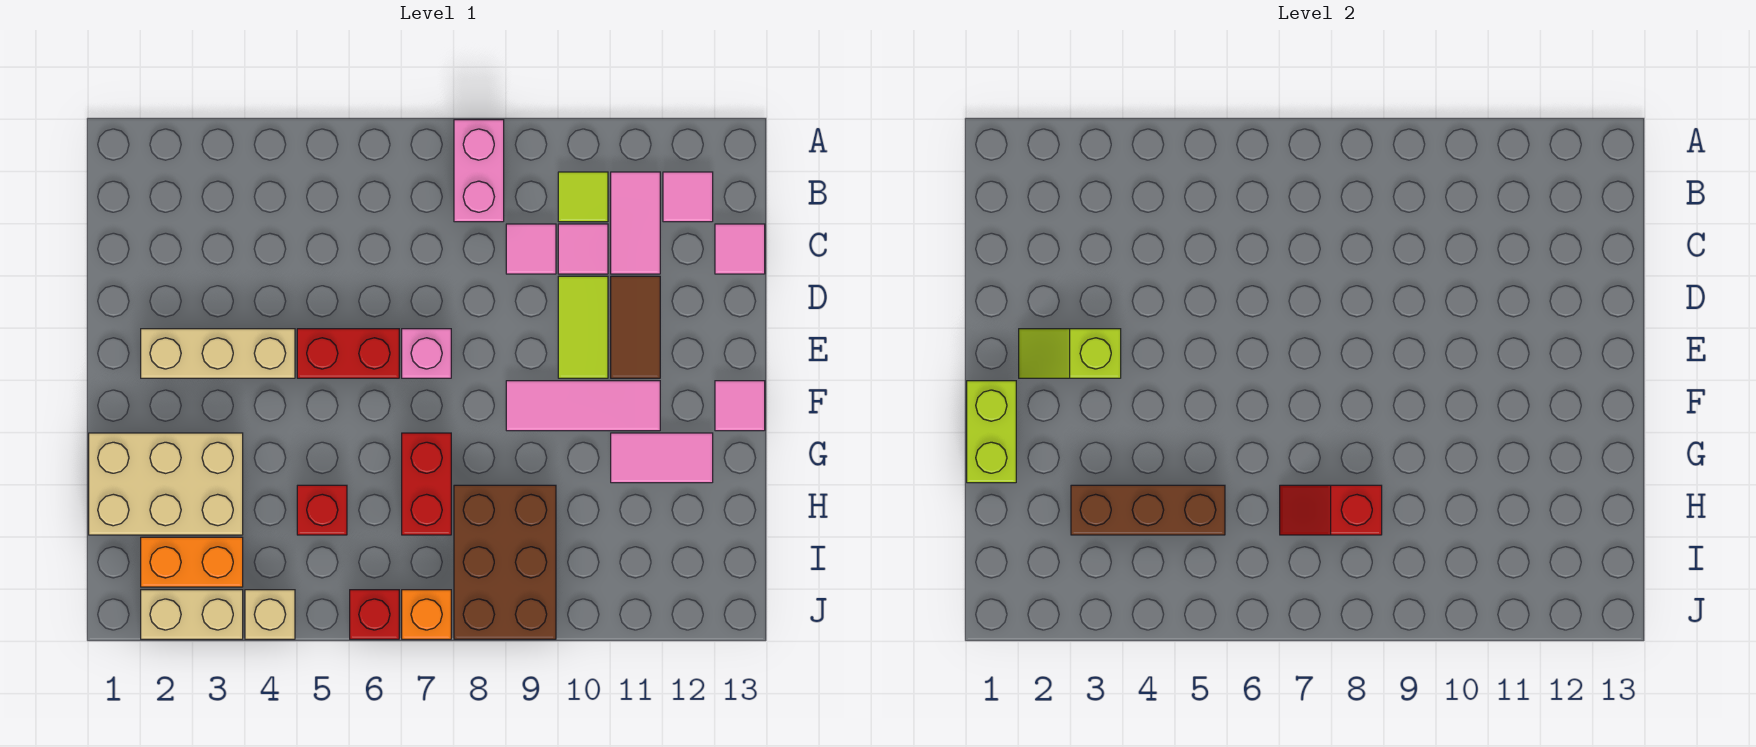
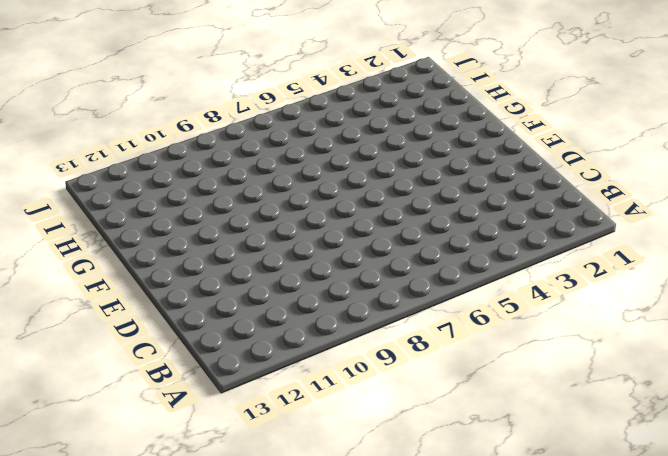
none -> pink brick A8:B8 level 1
none -> lime tile B10 level 1
none -> pink tile B11:C11 level 1

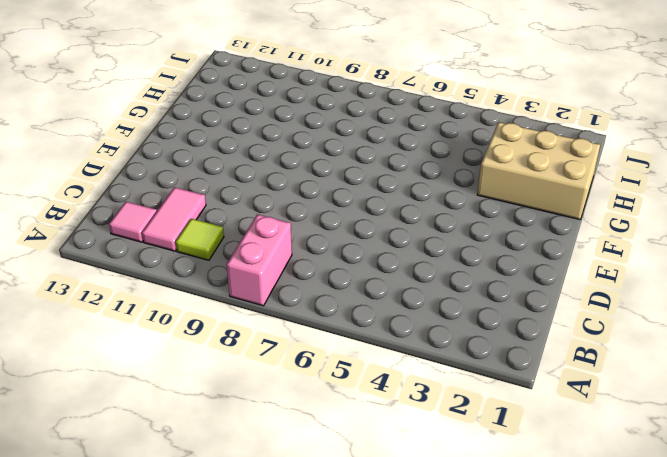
none -> pink tile C9 level 1
none -> pink tile C10 level 1
none -> pink tile C13 level 1

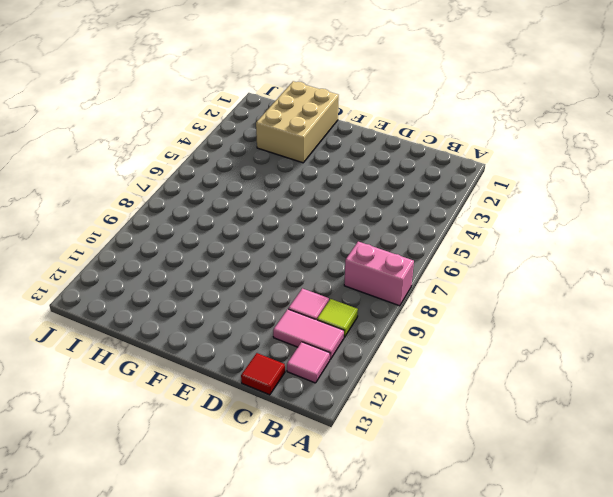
red tile C13 level 1 -> pink tile C13 level 1
none -> pink tile C9 level 1
none -> lime tile D10:E10 level 1
none -> brown tile D11:E11 level 1

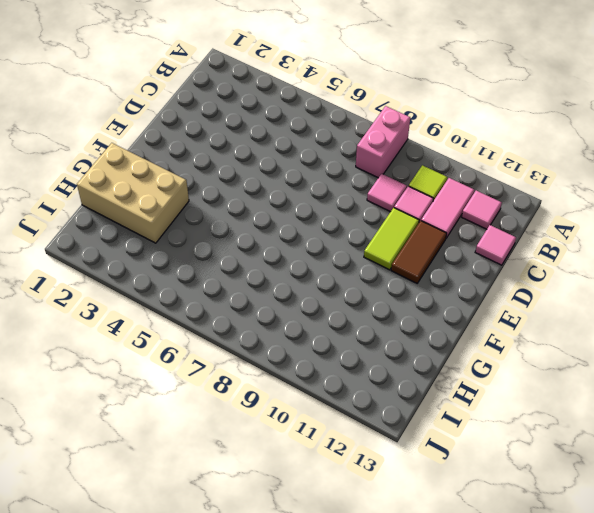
none -> tan brick E2:E4 level 1
none -> red brick E5:E6 level 1
none -> pink brick E7 level 1

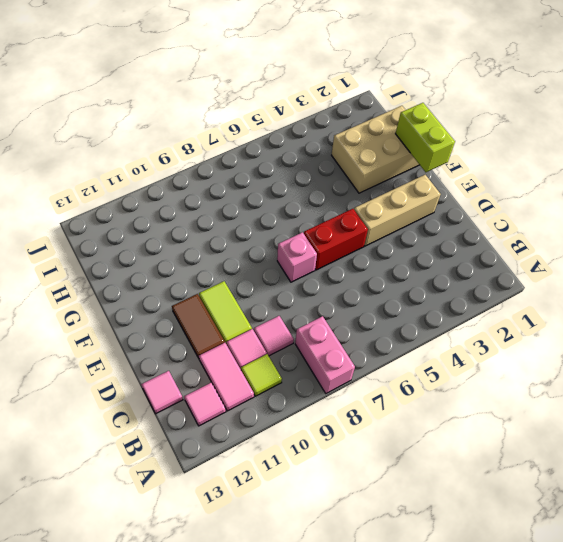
none -> pink tile F9:F11 level 1
none -> pink tile F13 level 1
none -> red brick G7:H7 level 1

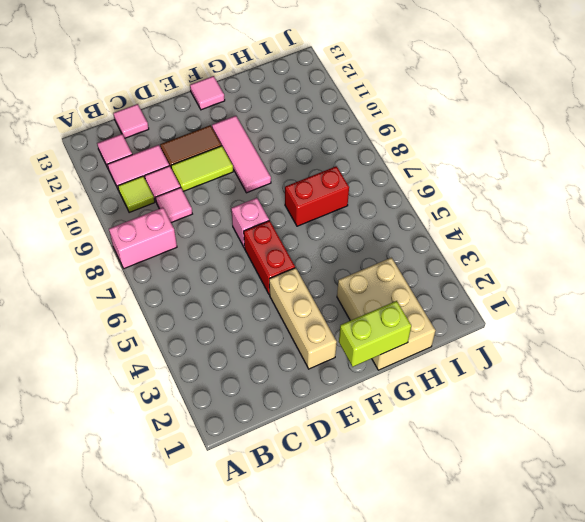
none -> pink tile G11:G12 level 1
none -> red brick H5 level 1
none -> brown brick H8:J9 level 1

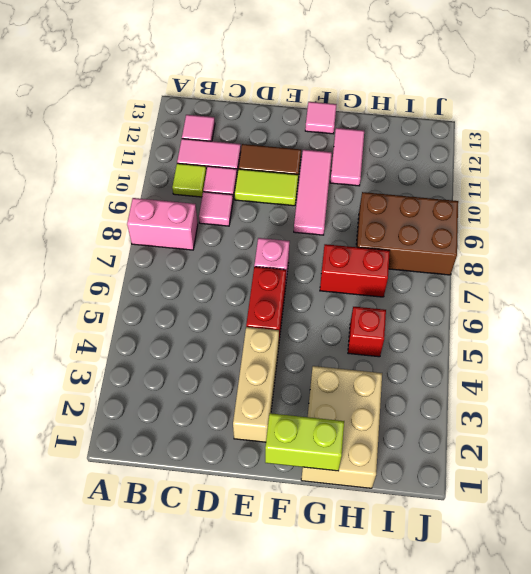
none -> pink tile C13 level 1
none -> orange brick I2:I3 level 1
none -> tan brick J2:J3 level 1

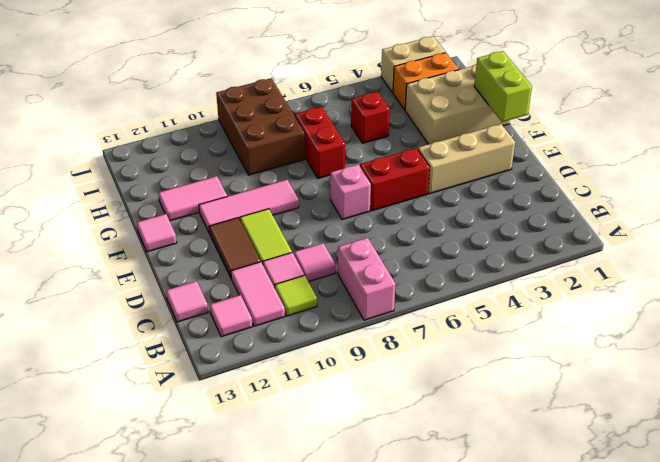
none -> tan brick J4 level 1
none -> red brick J6 level 1
none -> orange brick J7 level 1

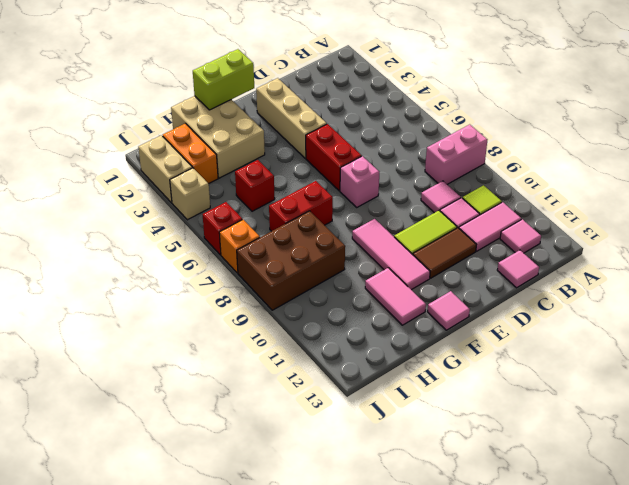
none -> lime slope E2:E3 level 2 top 3
none -> brown brick H3:H5 level 2
none -> red slope H7:H8 level 2 top 8

